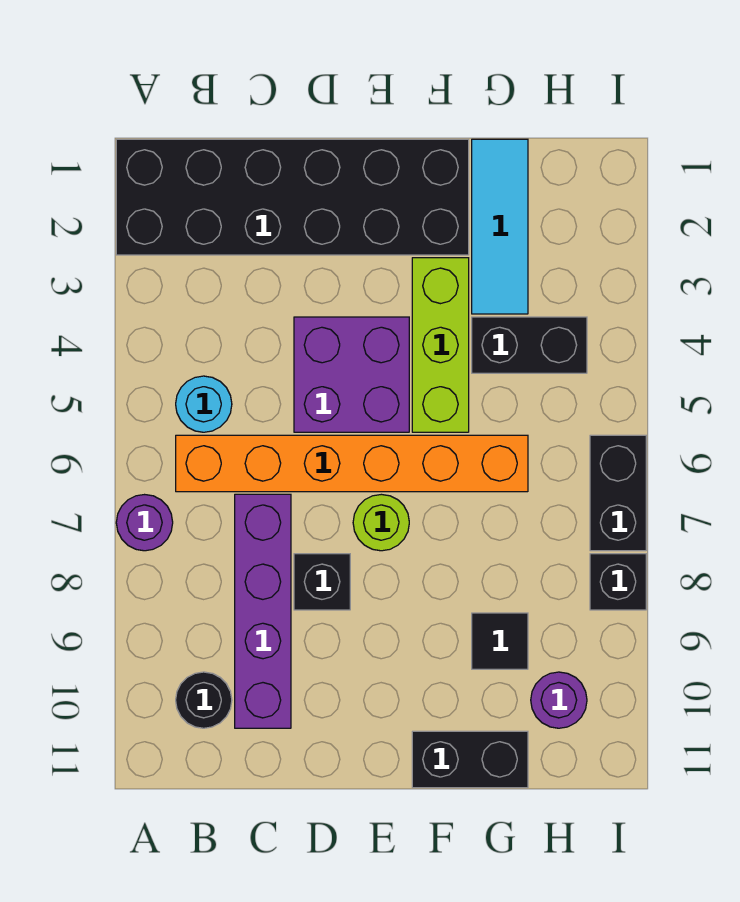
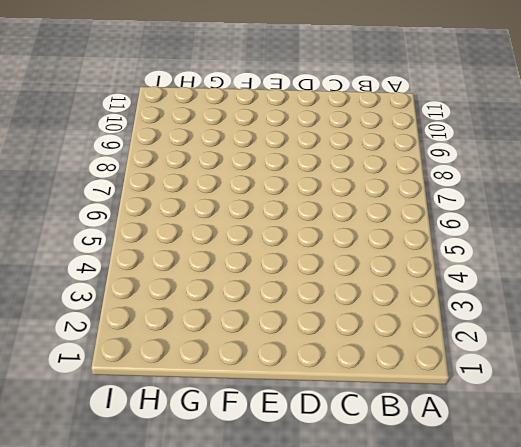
none -> black brick A1:F2 level 1
none -> purple round brick A7 level 1
none -> cyan round brick B5 level 1

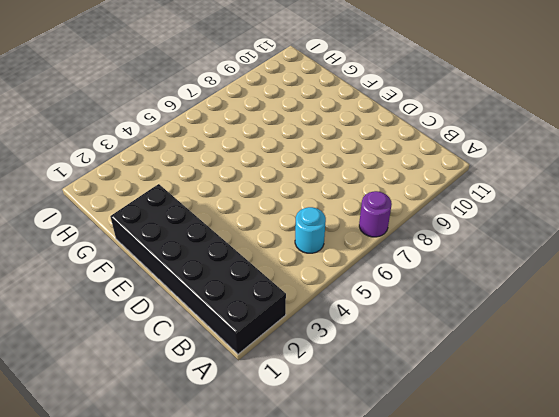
none -> orange brick B6:G6 level 1
none -> black round brick B10 level 1
none -> purple brick C7:C10 level 1

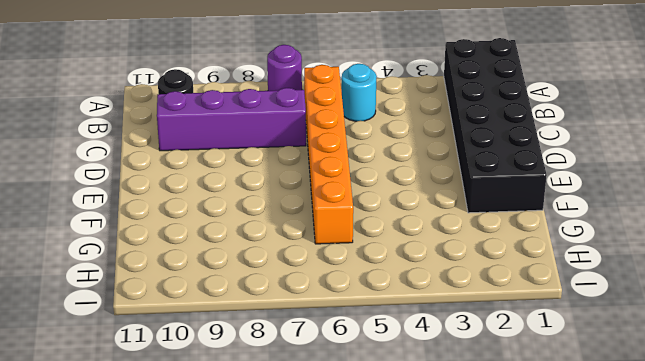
none -> purple brick D4:E5 level 1
none -> black brick D8 level 1
none -> lime round brick E7 level 1

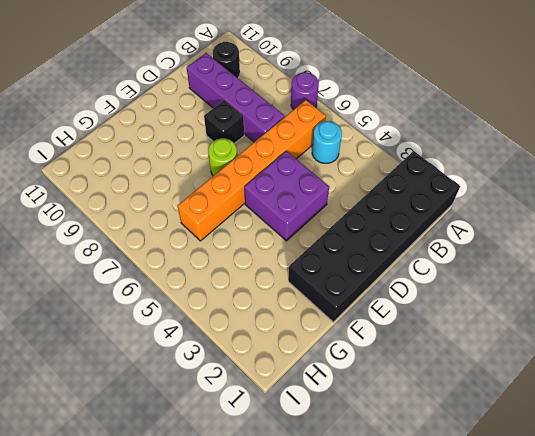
none -> lime brick F3:F5 level 1
none -> black brick F11:G11 level 1
none -> cyan tile G1:G3 level 1

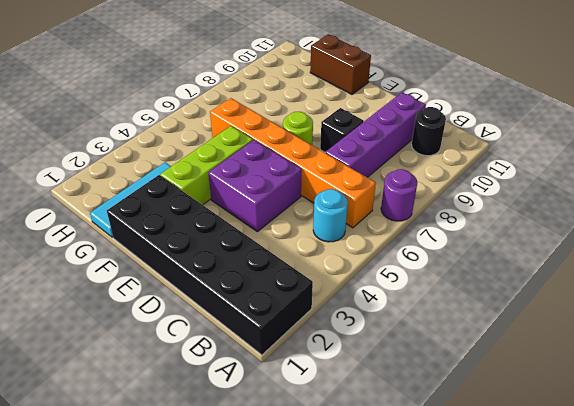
brown brick F11:G11 level 1 -> black brick F11:G11 level 1
none -> black brick G4:H4 level 1
none -> black tile G9 level 1
none -> purple round brick H10 level 1

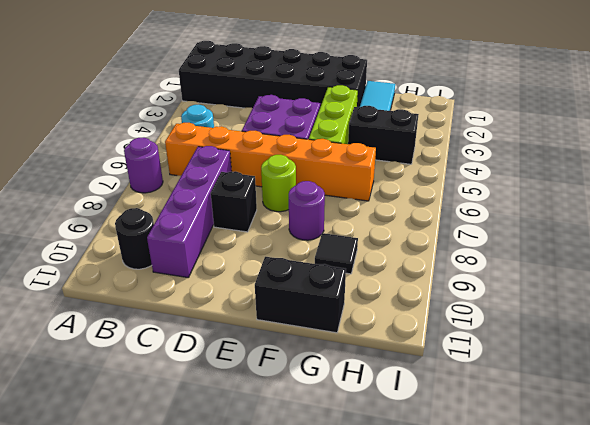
purple round brick F8 level 1 -> purple round brick H10 level 1
none -> black brick I6:I7 level 1
none -> black brick I8 level 1

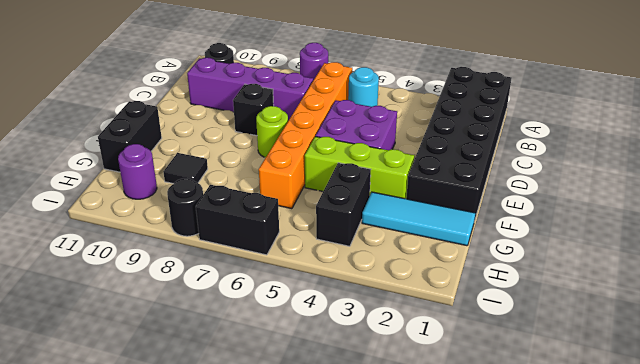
black round brick I8 level 1 -> black brick I8 level 1

